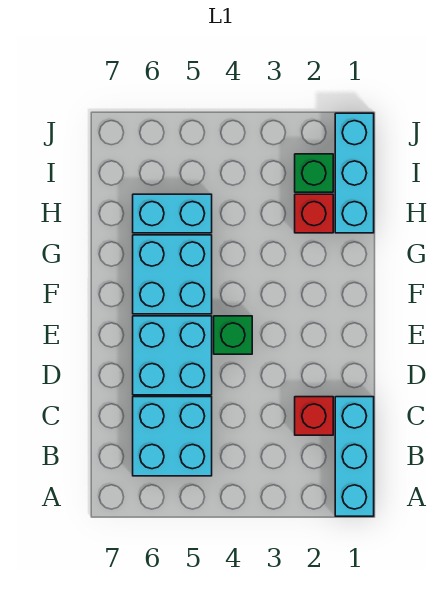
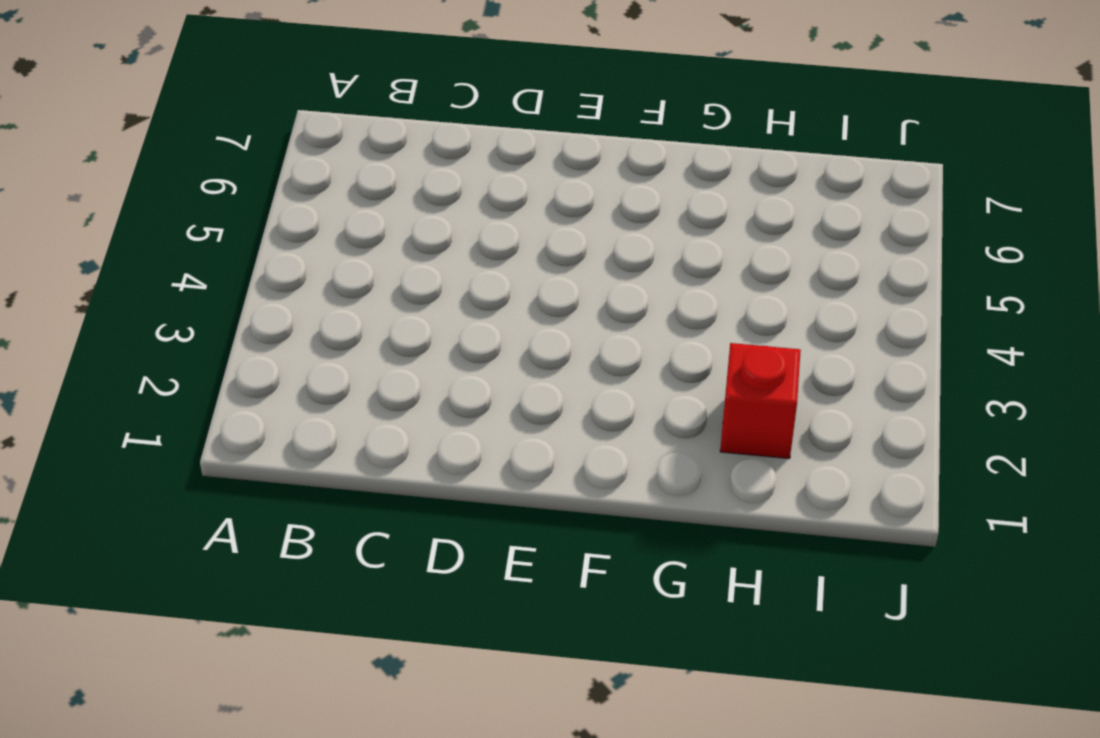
none -> cyan brick A1:C1 level 1
none -> cyan brick B5:C6 level 1

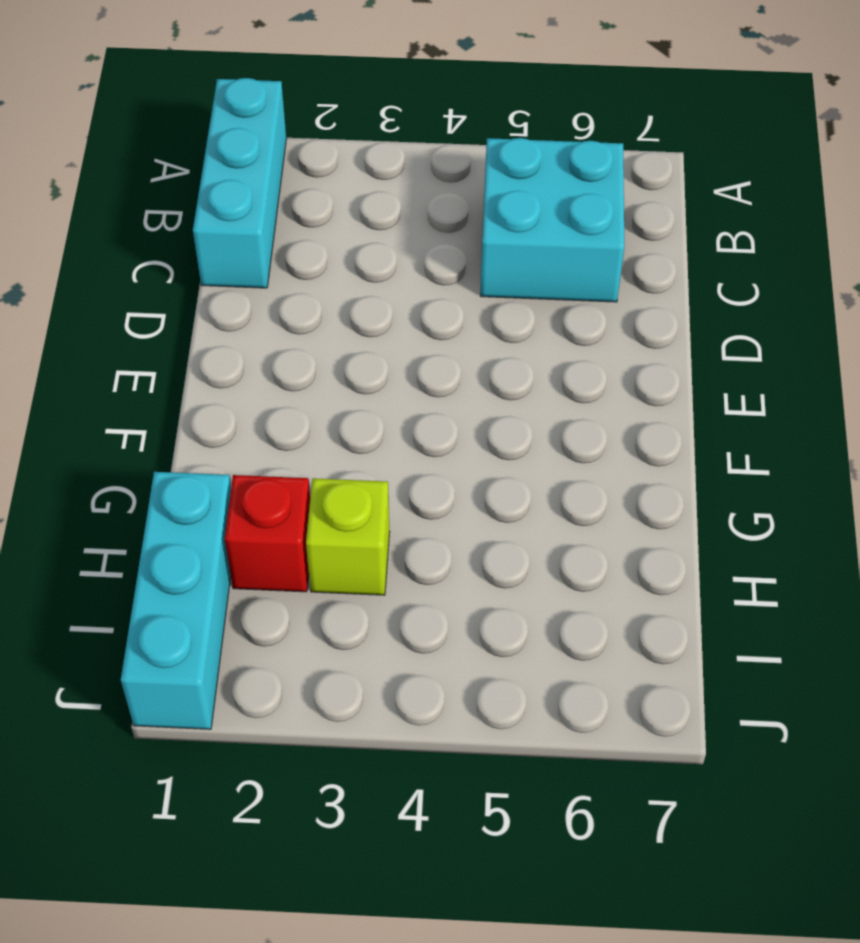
lime brick H3 level 1 -> none
none -> red brick C2 level 1
none -> cyan brick D5:E6 level 1

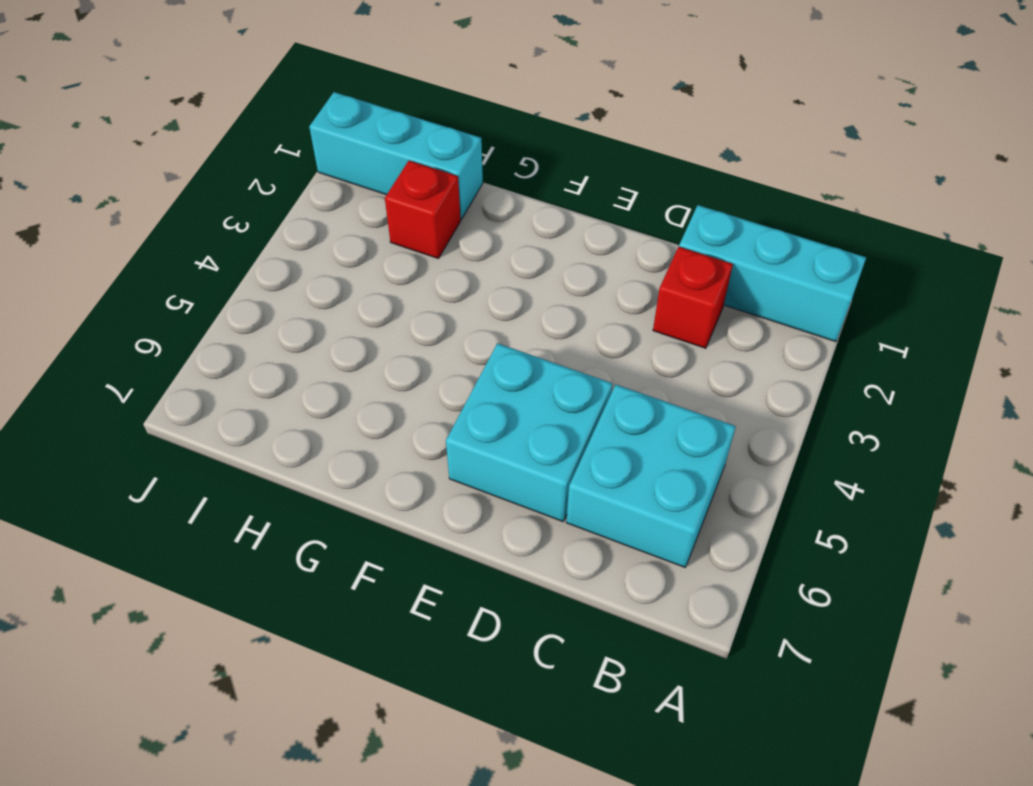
none -> green brick E4 level 1
none -> cyan brick F5:G6 level 1

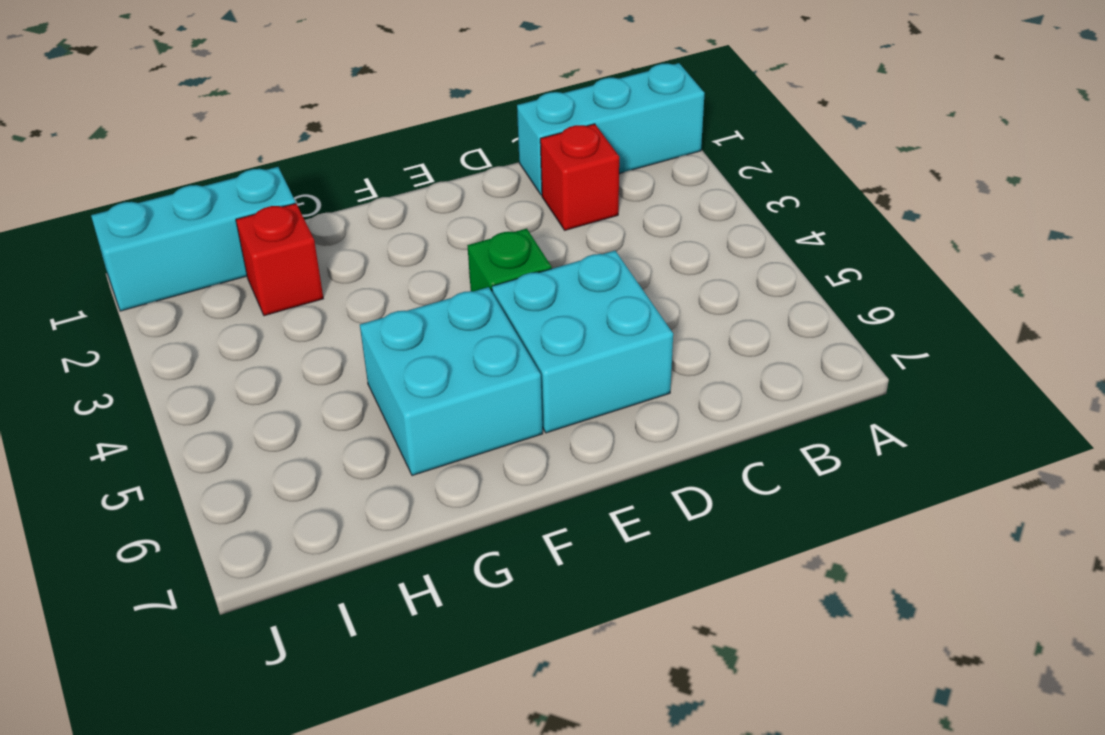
none -> cyan brick B5:C6 level 1
none -> cyan brick H5:H6 level 1

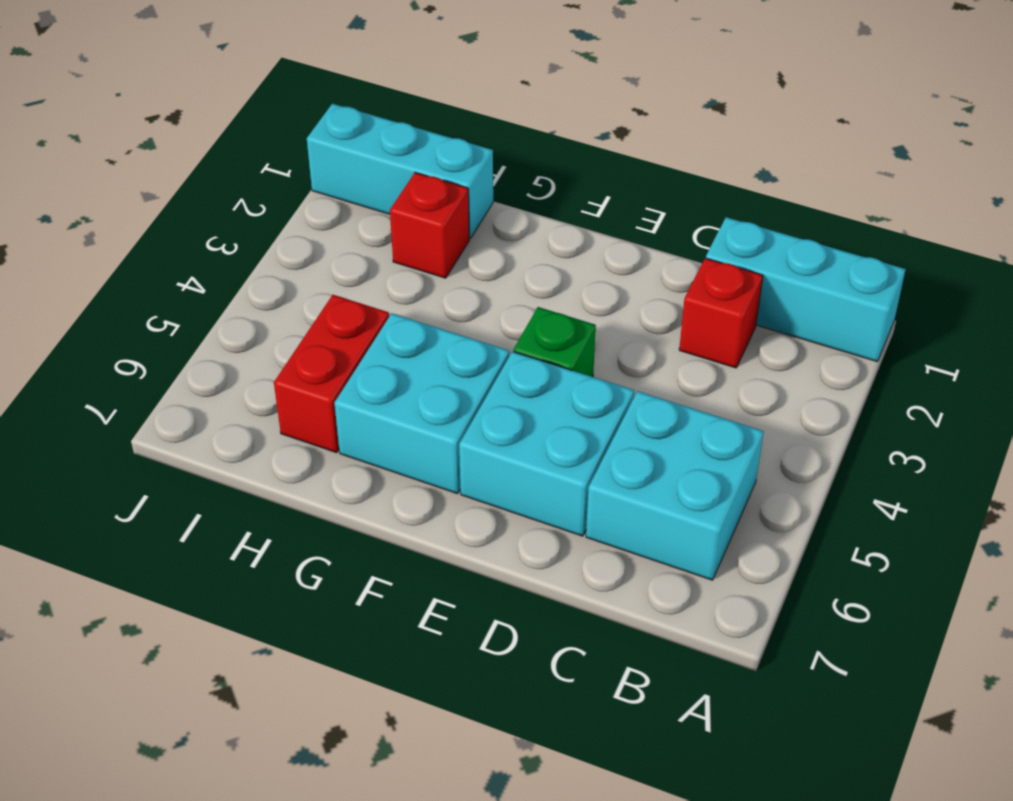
red brick H5:H6 level 1 -> cyan brick H5:H6 level 1
none -> green brick I2 level 1

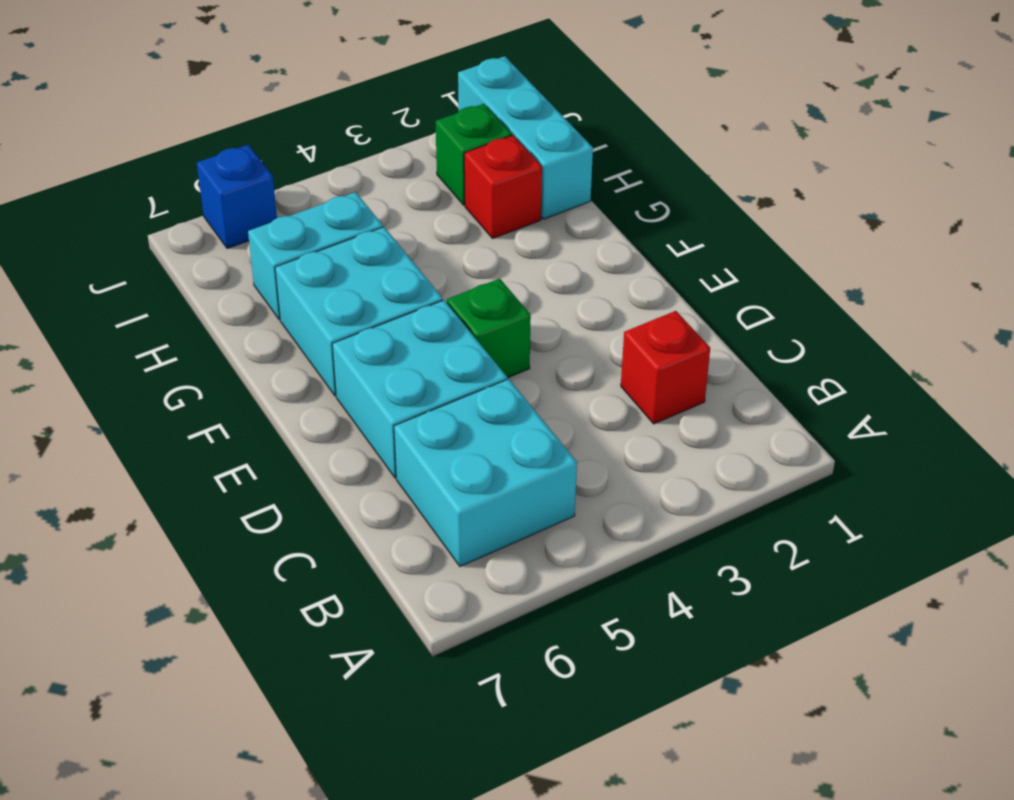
blue brick J6 level 1 -> none
none -> cyan brick A1:C1 level 1

